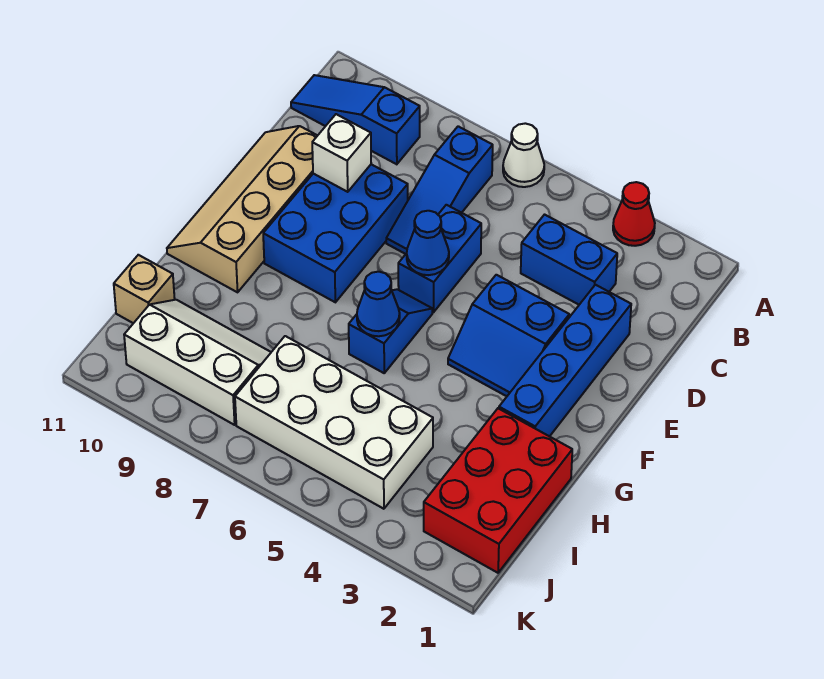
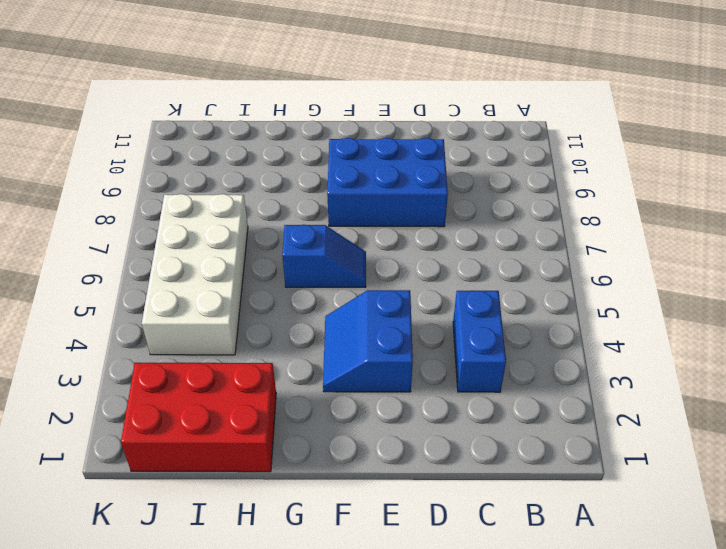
none -> red cone A3 level 1
none -> white cone A6 level 1
none -> blue slope B7:D7 level 1 top B

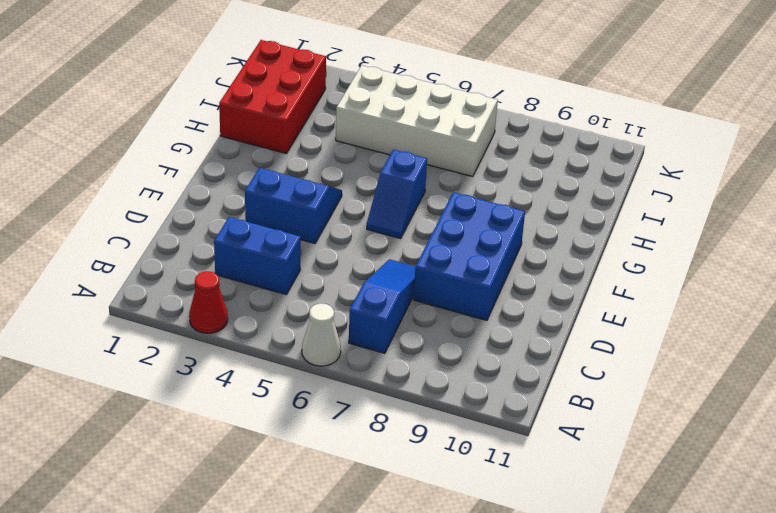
none -> blue slope B9:B11 level 1 top 9
none -> blue brick D2:G2 level 1
none -> blue brick D6:E6 level 1

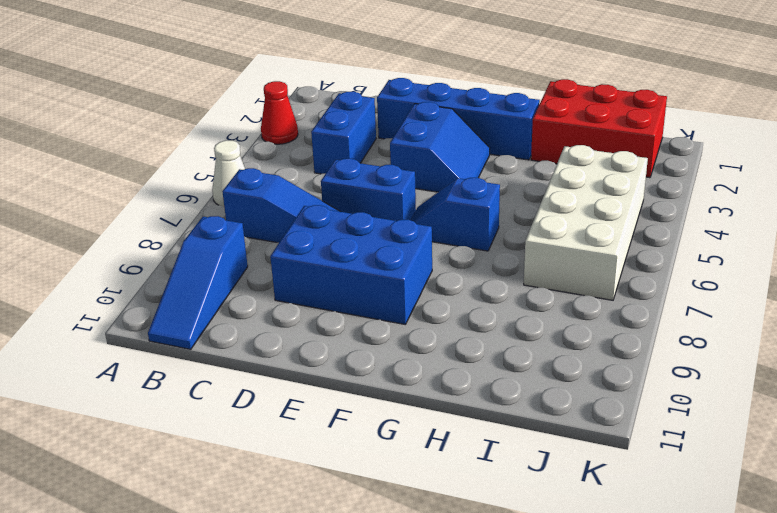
none -> tan slope D10:G11 level 1 top 10
none -> white slope I8:J10 level 1 top J
none -> tan brick I11 level 1

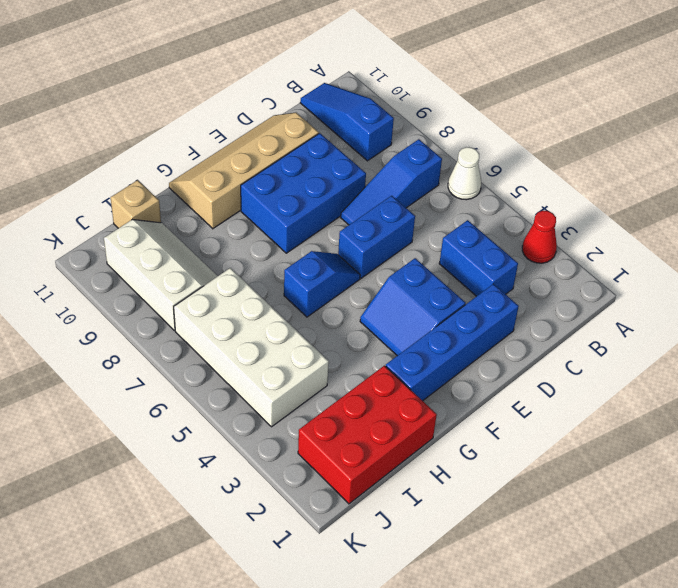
none -> white brick D9 level 2
none -> blue cone E6 level 2
none -> blue cone G6 level 2

